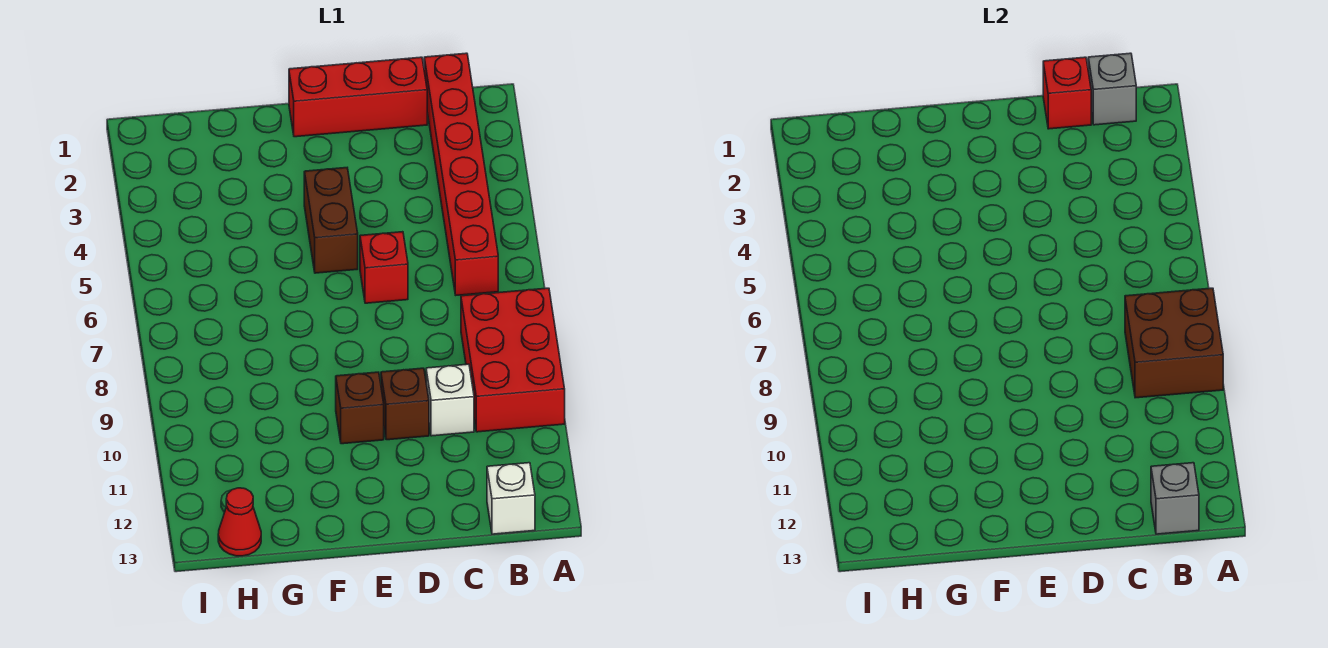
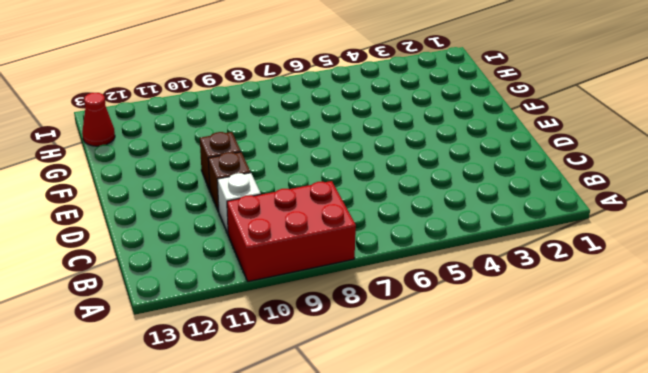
none -> red brick B1:B6 level 1
none -> white brick B13 level 1
none -> red brick C1:E1 level 1

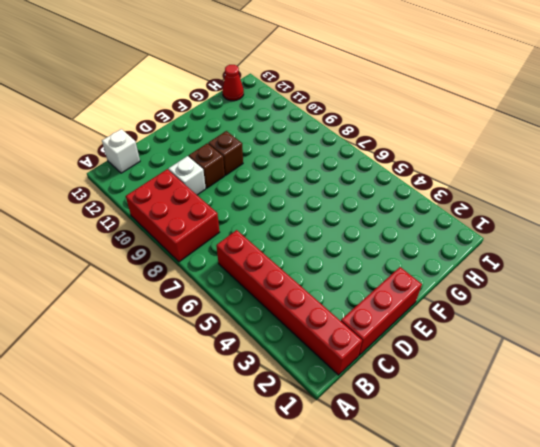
none -> red brick D6 level 1
none -> brown brick E4:E5 level 1
none -> brown brick A8:B9 level 2

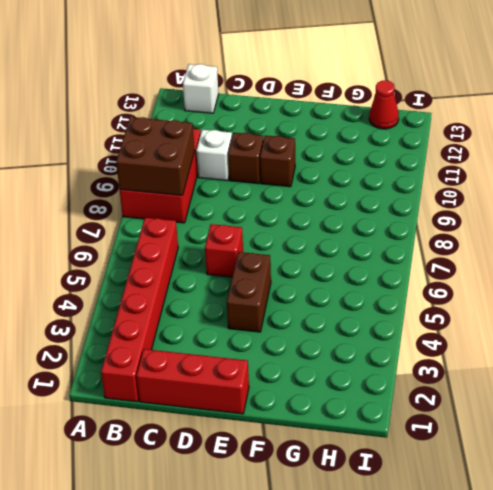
none -> grey brick B1 level 2
none -> grey brick B13 level 2
none -> red brick C1 level 2

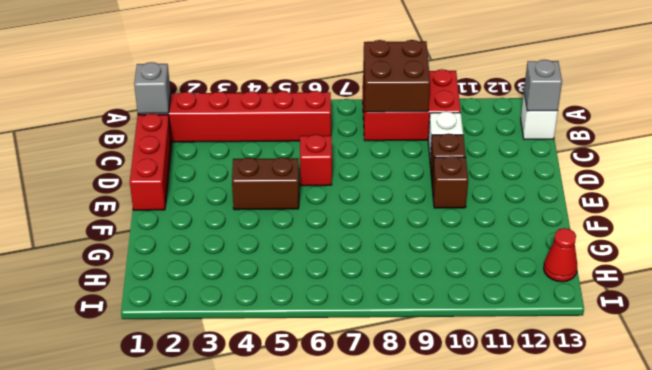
none -> red brick C1 level 2

